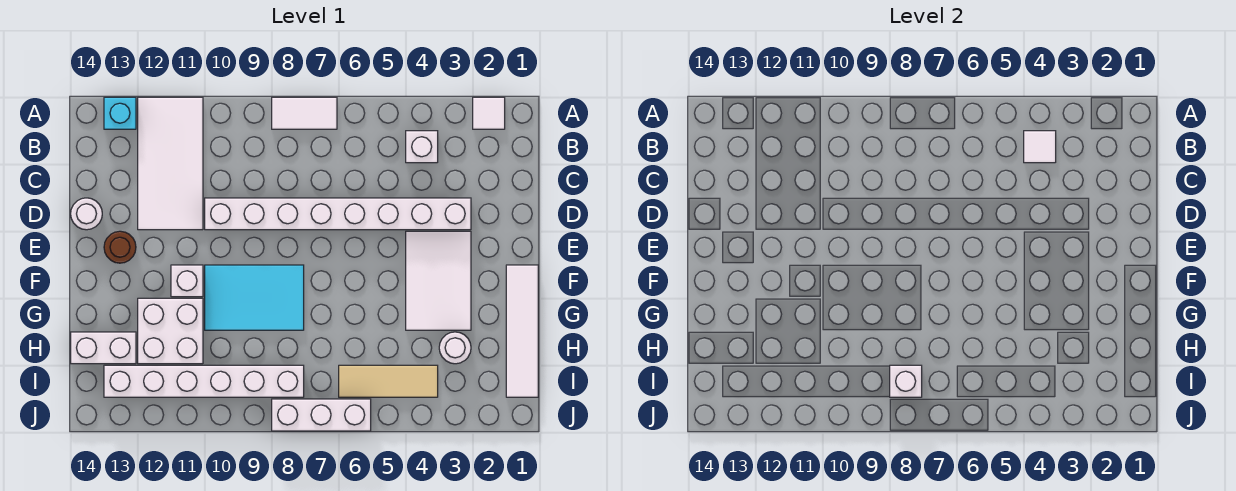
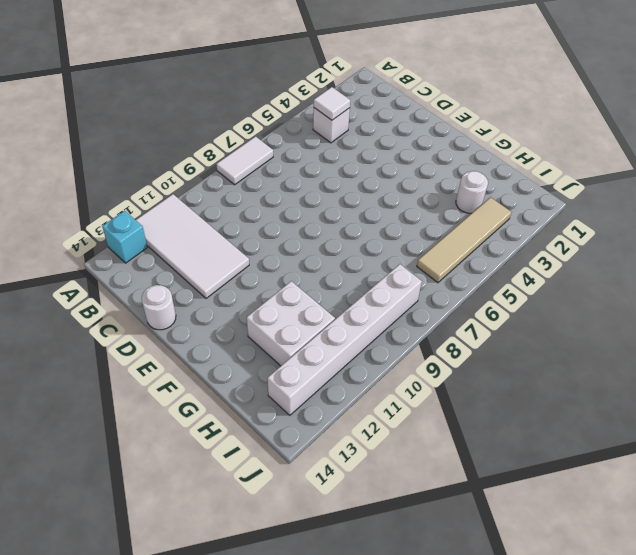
tan tile I3:I6 level 1 -> tan tile I4:I6 level 1
none -> white tile A2 level 1
none -> white brick D3:D10 level 1
none -> white tile E3:G4 level 1

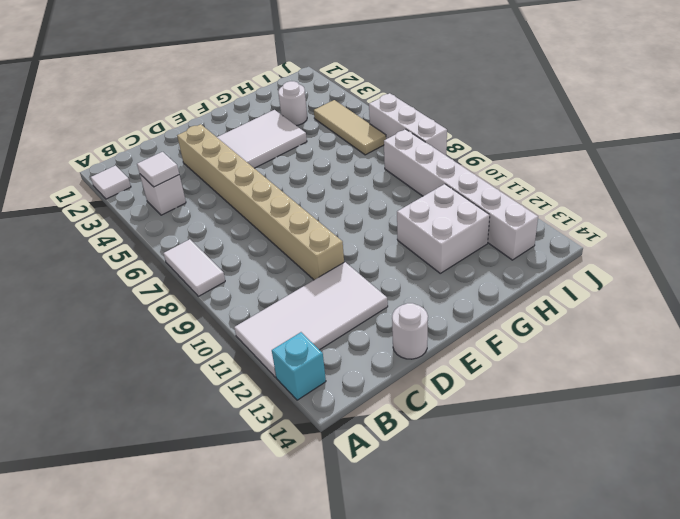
tan brick D3:D10 level 1 -> white brick D3:D10 level 1
none -> brown round brick E13 level 1
none -> white tile F1:I1 level 1
none -> cyan tile F8:G10 level 1

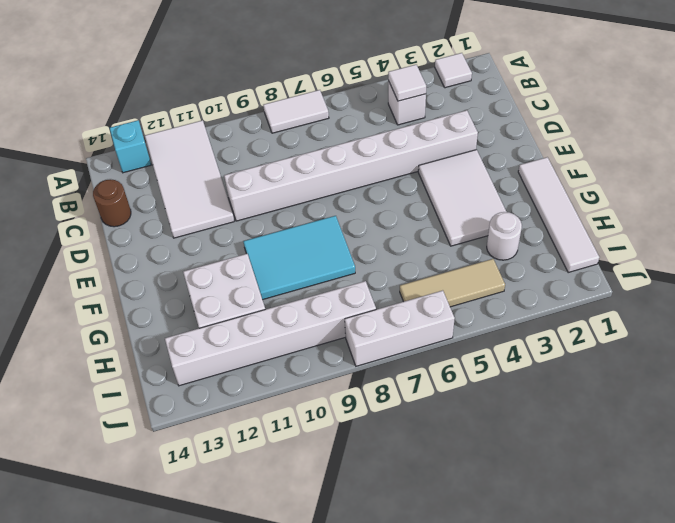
brown round brick C14 level 1 -> brown round brick E13 level 1
none -> white round brick D14 level 1
none -> white brick F11 level 1
none -> white brick H13:H14 level 1

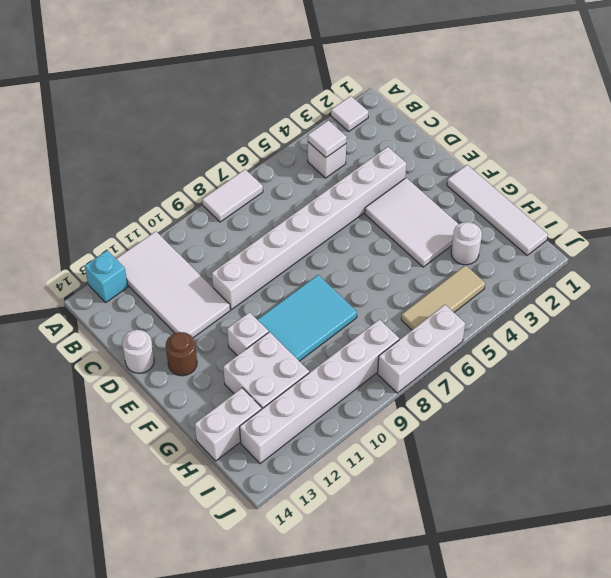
none -> white brick I8 level 2

